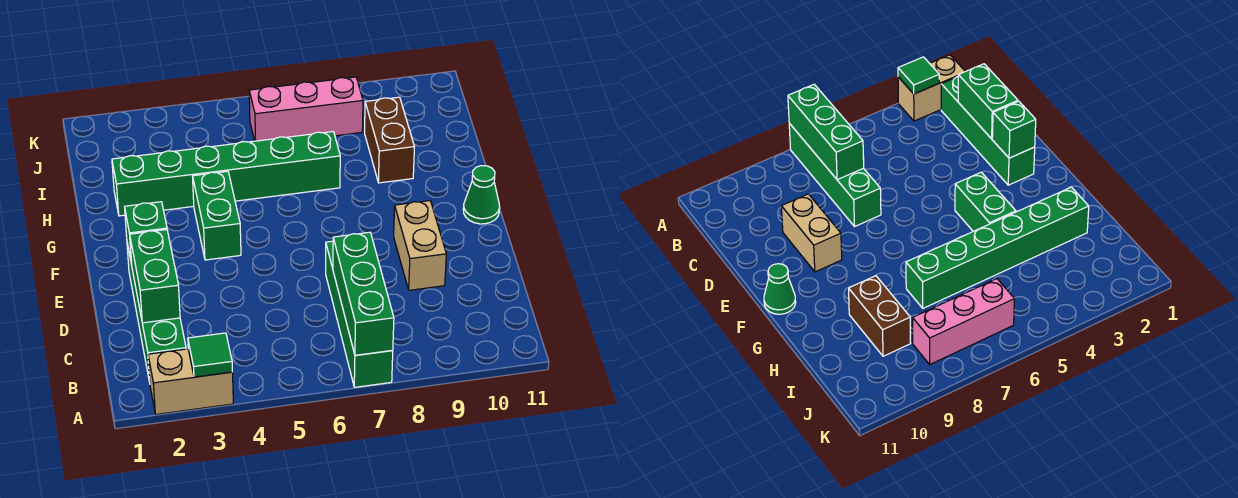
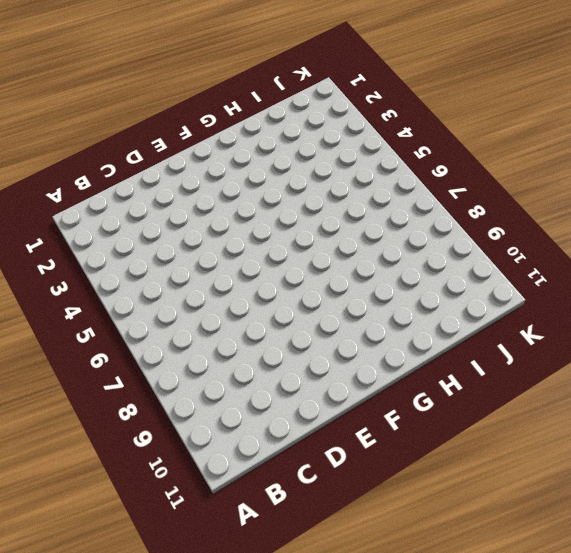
none -> tan brick A2:A3 level 1
none -> green brick A7:D7 level 1
none -> green brick B2:E2 level 1

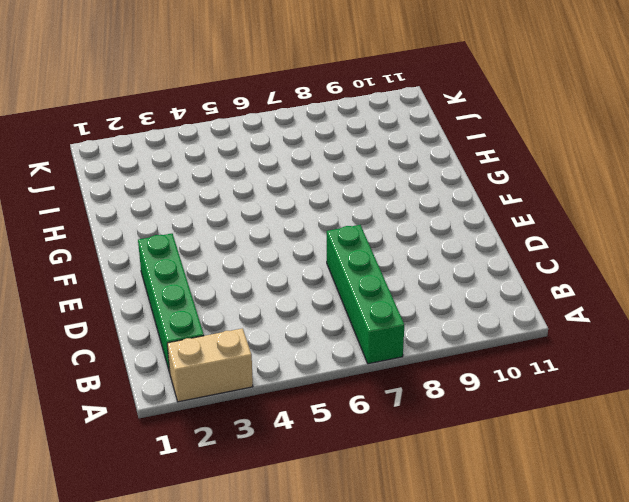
none -> tan brick D9:E9 level 1
none -> green brick F4:G4 level 1
none -> green cone F11 level 1

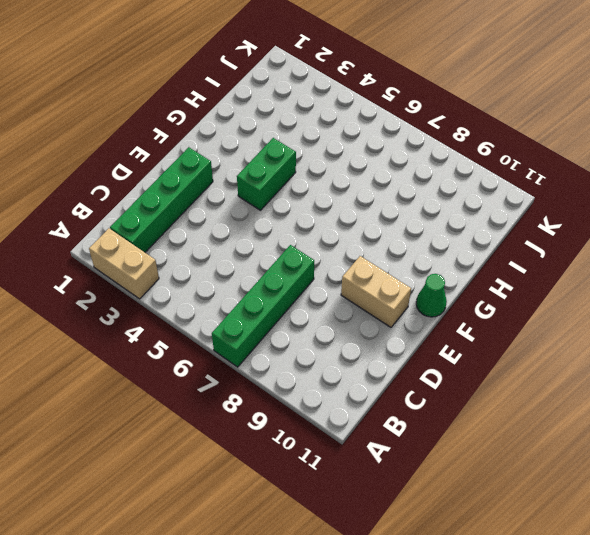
tan brick E9:E10 level 1 -> tan brick D9:E9 level 1
none -> green brick H2:H7 level 1
none -> brown brick H9:I9 level 1
none -> pink brick J6:J8 level 1

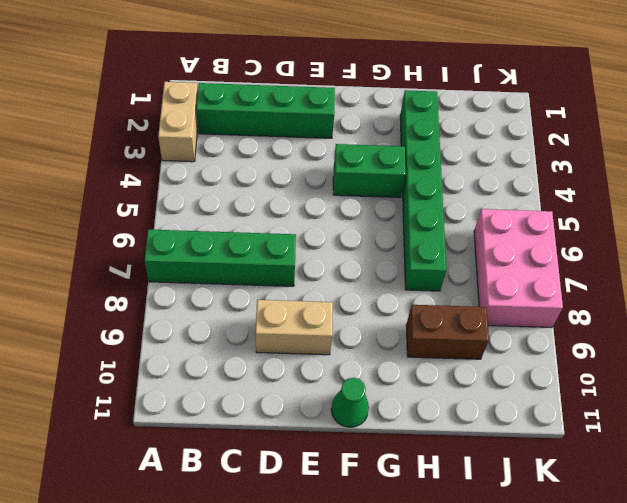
pink brick J6:K8 level 1 -> pink brick J6:J8 level 1
none -> green tile A3 level 2
none -> green brick A7:C7 level 2
none -> green brick C2:D2 level 2

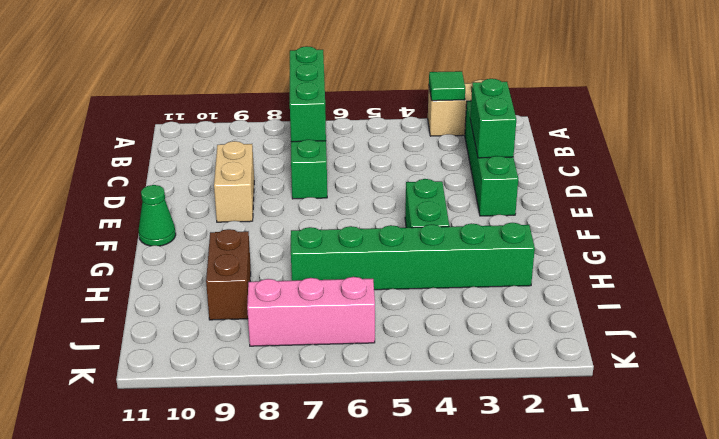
none -> green brick E2 level 2

